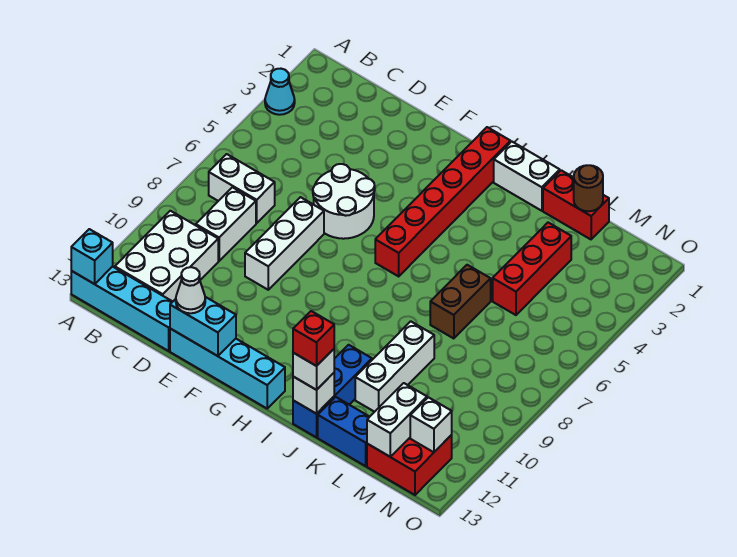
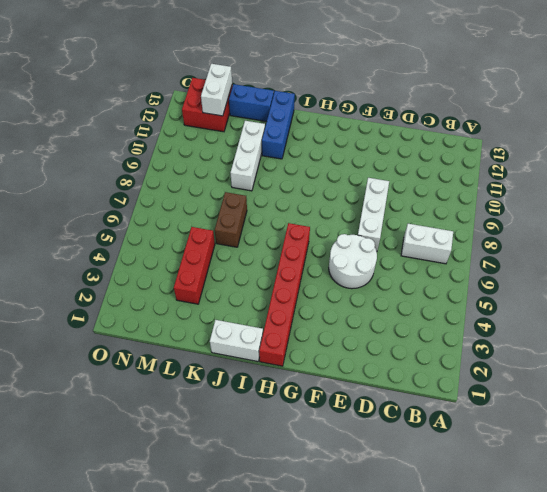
none -> cyan cone A3 level 1
none -> cyan brick A13:D13 level 1
none -> white brick B10:C12 level 1

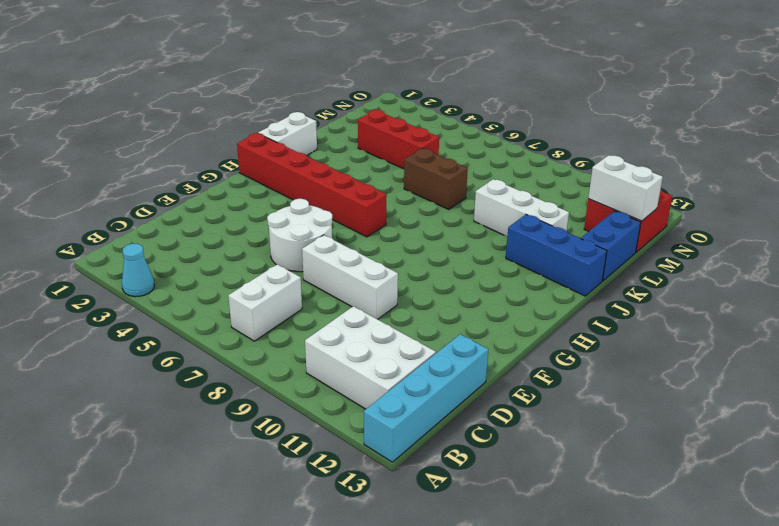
none -> white brick C8:C9 level 1
none -> cyan brick E13:H13 level 1
none -> red brick K1:L1 level 1

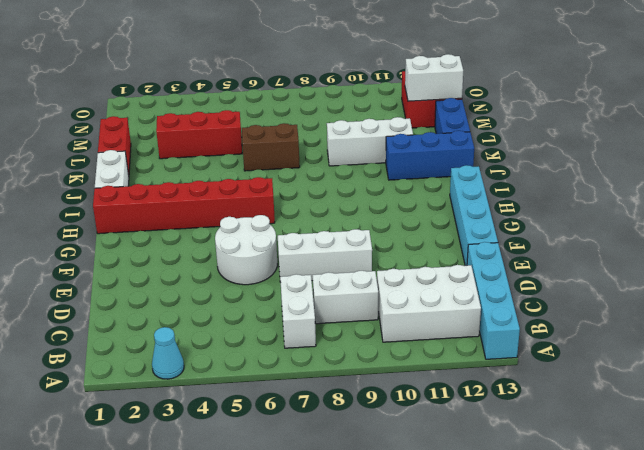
none -> cyan brick A13 level 2
none -> cyan brick E13:F13 level 2
none -> white brick J13 level 2

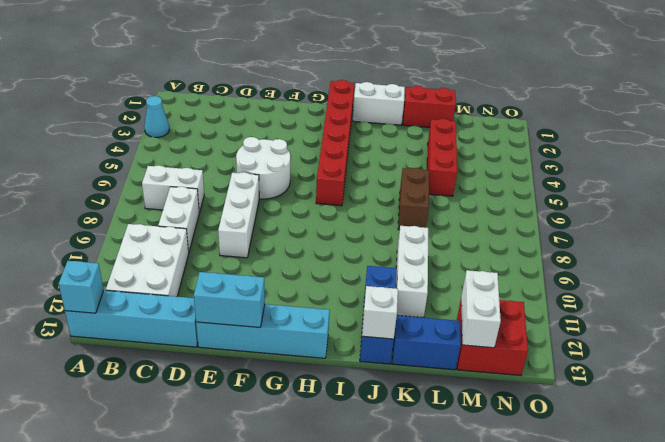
none -> brown round brick L1 level 2
none -> white brick N12 level 2
none -> white cone E13 level 3

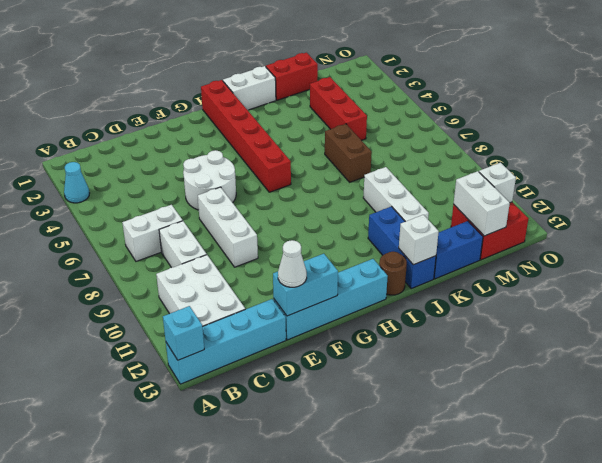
brown round brick I13 level 1 -> brown round brick L1 level 2
none -> white brick J13 level 3
none -> red brick J13 level 4

